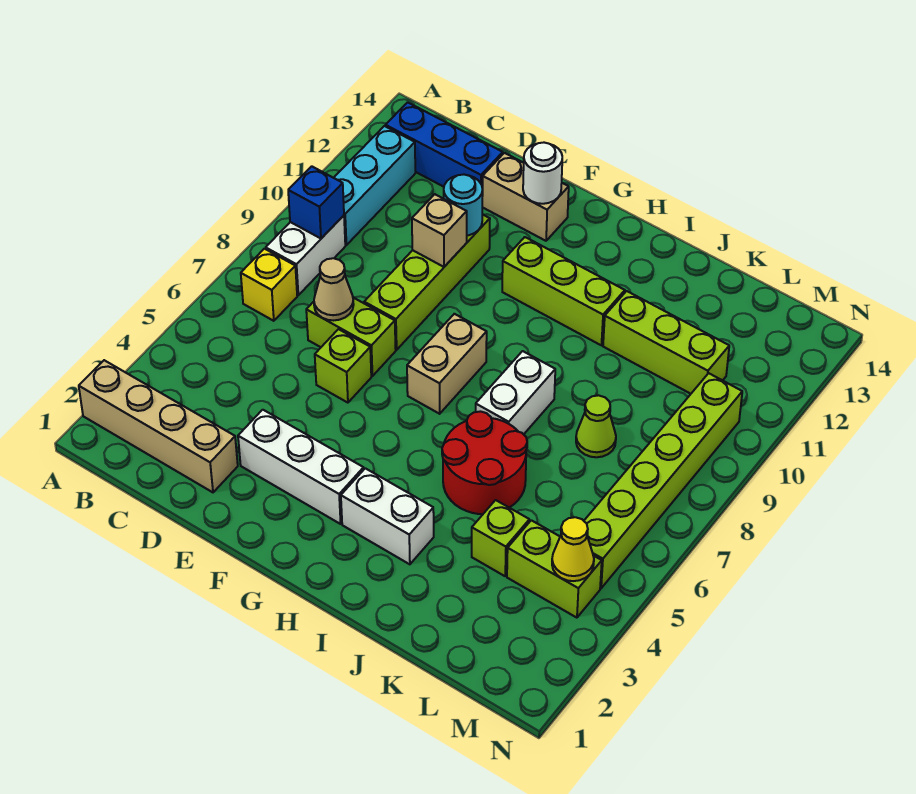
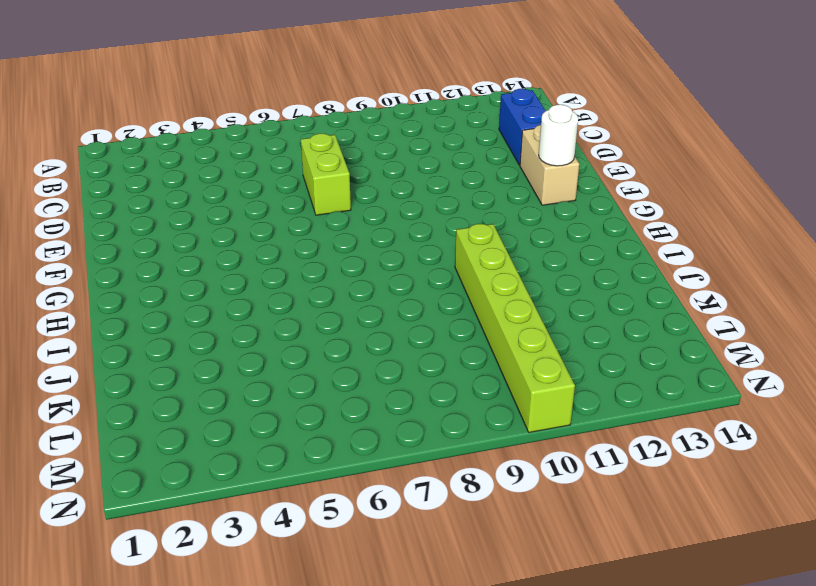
blue brick C13:D13 level 1 -> blue brick B13:D13 level 1
lime brick I10:N10 level 1 -> lime brick M5:M10 level 1
none -> tan brick A2:D2 level 1
none -> yellow brick B7 level 1
none -> white brick B8:B9 level 1

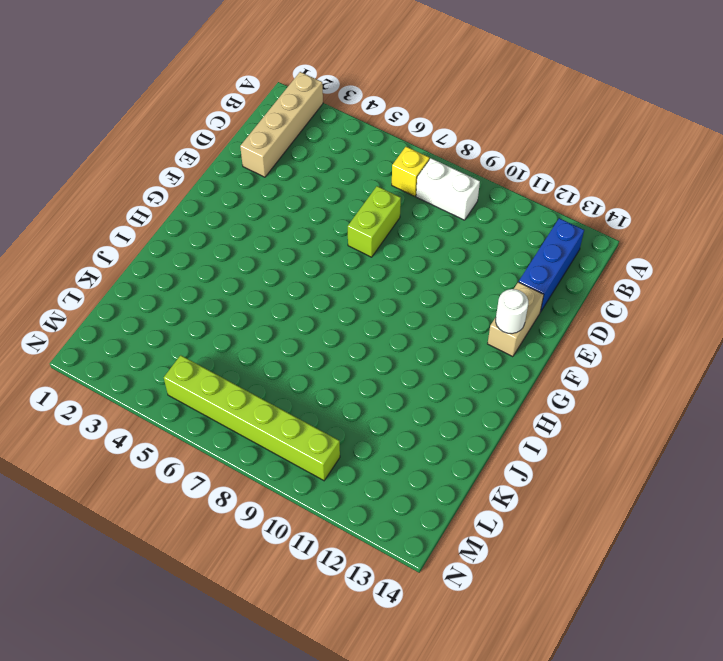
none -> cyan brick B10:B12 level 1
none -> white brick E3:G3 level 1
none -> lime brick E6 level 1

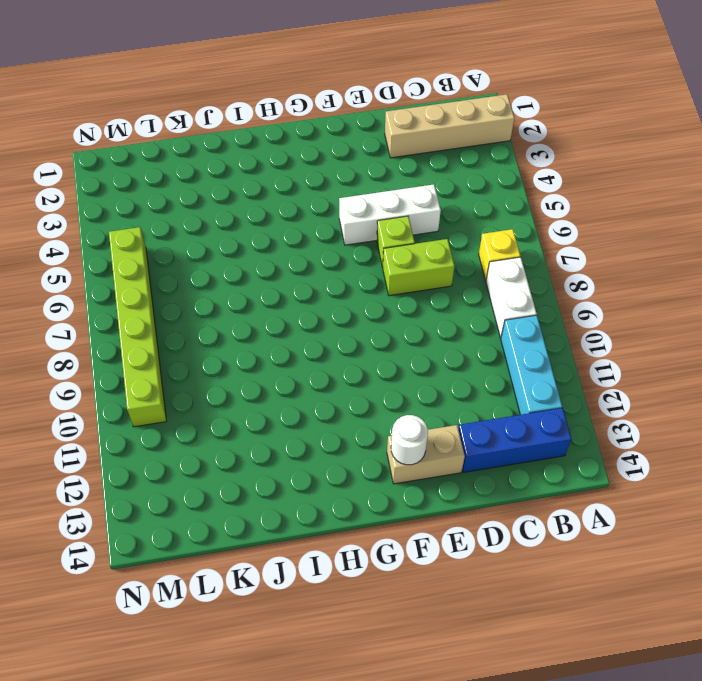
white brick D5:F5 level 1 -> white brick E3:G3 level 1
none -> lime brick E8:E11 level 1
none -> tan brick G7:G8 level 1
none -> lime brick G11:I11 level 1

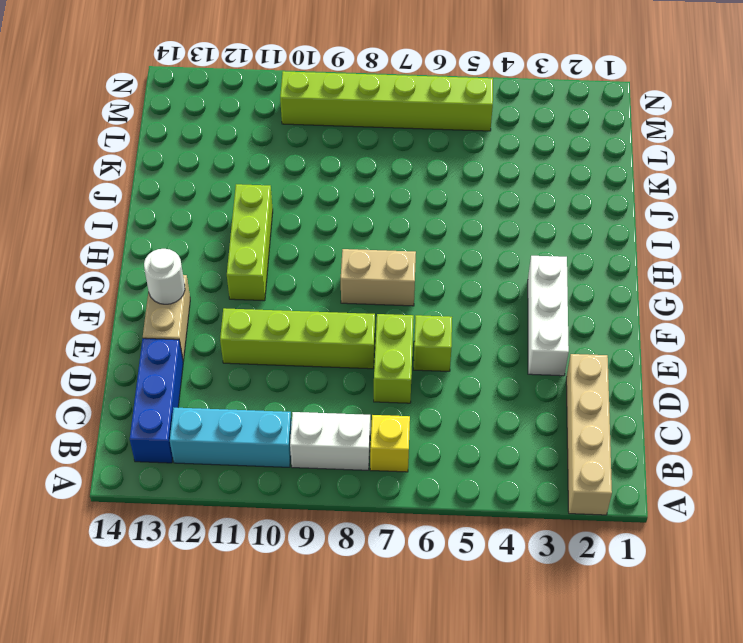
none -> white brick H3:I3 level 1
none -> red round brick I5:J6 level 1
none -> white brick I7:I8 level 1

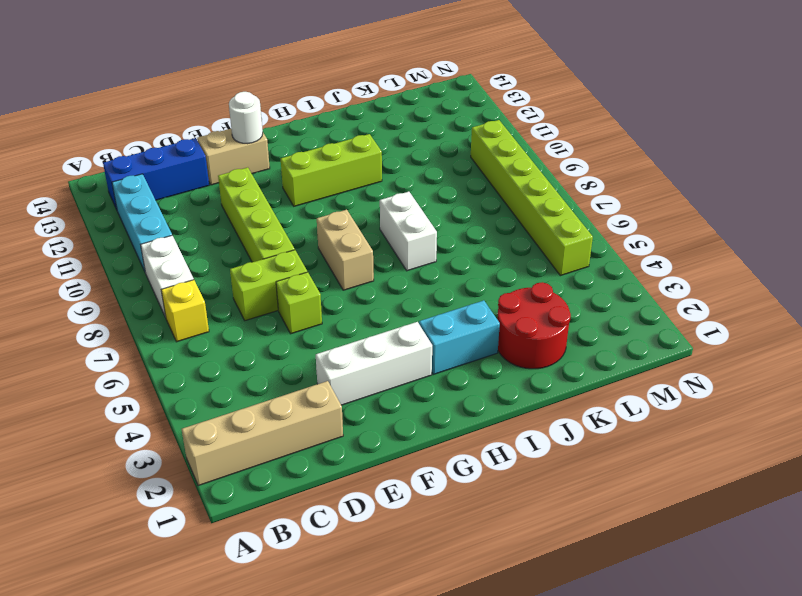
cyan brick H3:I3 level 1 -> white brick H3:I3 level 1
red round brick J2:K3 level 1 -> red round brick I5:J6 level 1
none -> lime brick J11:L11 level 1
none -> lime brick K4 level 1
none -> lime cone K8 level 1

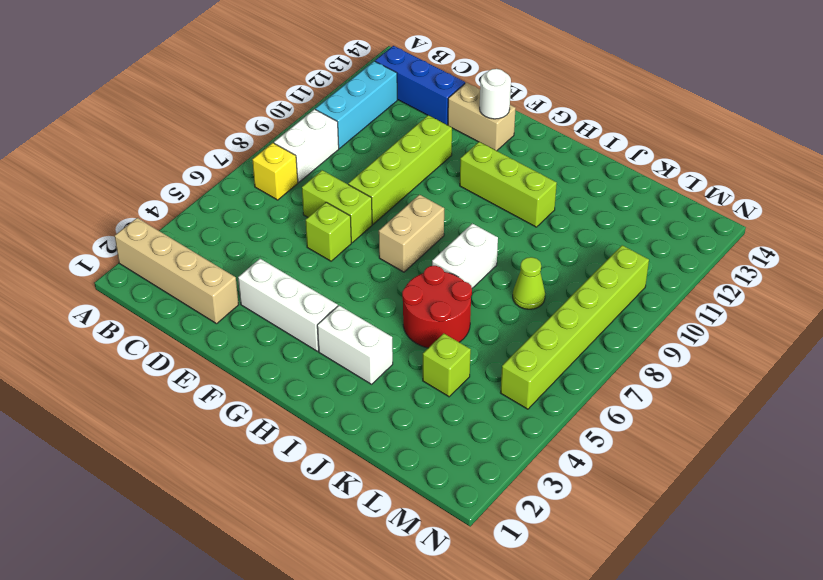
none -> lime brick J11:L11 level 1
none -> lime brick L4:M4 level 1
none -> blue brick B9 level 2

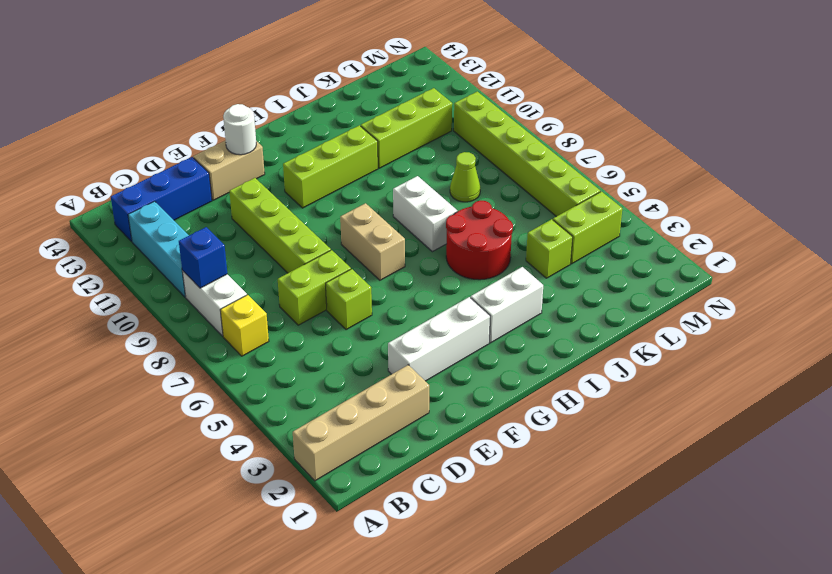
none -> tan cone D7 level 2
none -> tan brick E10 level 2
none -> cyan round brick E11 level 2

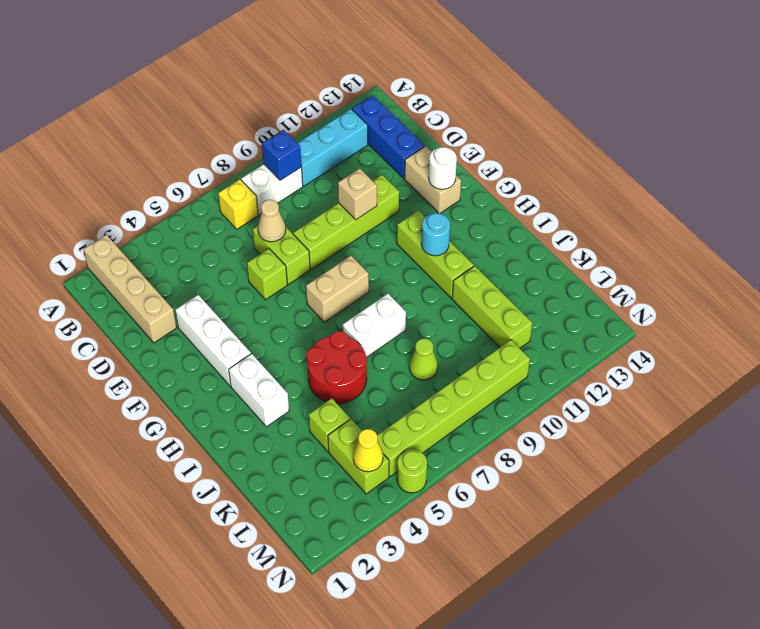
cyan round brick H11 level 2 -> cyan round brick E11 level 2
lime round brick N5 level 1 -> none

